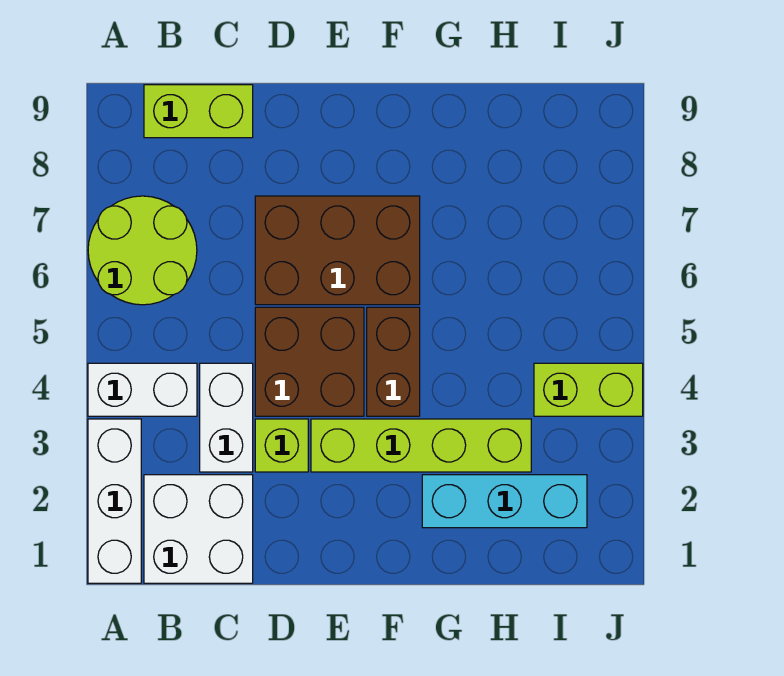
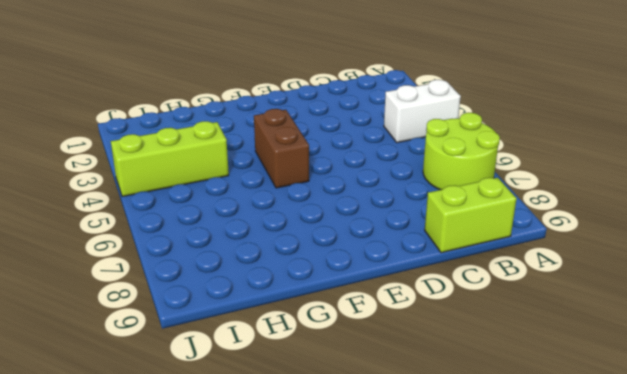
lime brick H4:J4 level 1 -> lime brick I4:J4 level 1
none -> white brick A1:A3 level 1
none -> white brick B1:C2 level 1
none -> white brick C3:C4 level 1

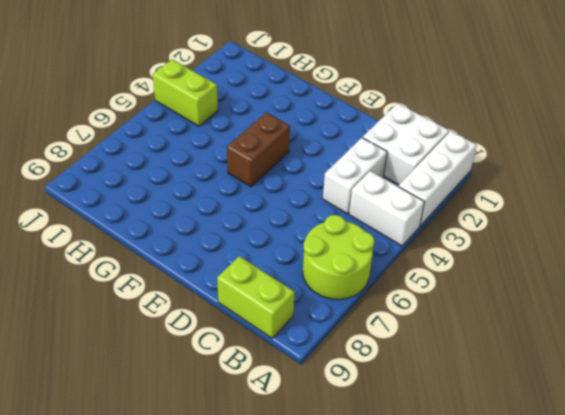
none -> lime brick D3 level 1
none -> brown brick D4:E5 level 1
none -> brown brick D6:F7 level 1

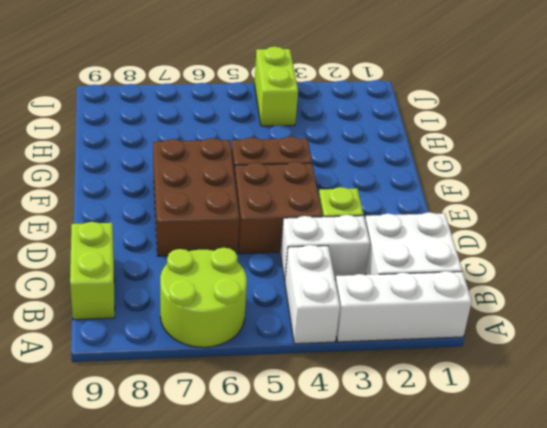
none -> lime brick E3:H3 level 1
none -> cyan brick G2:I2 level 1

